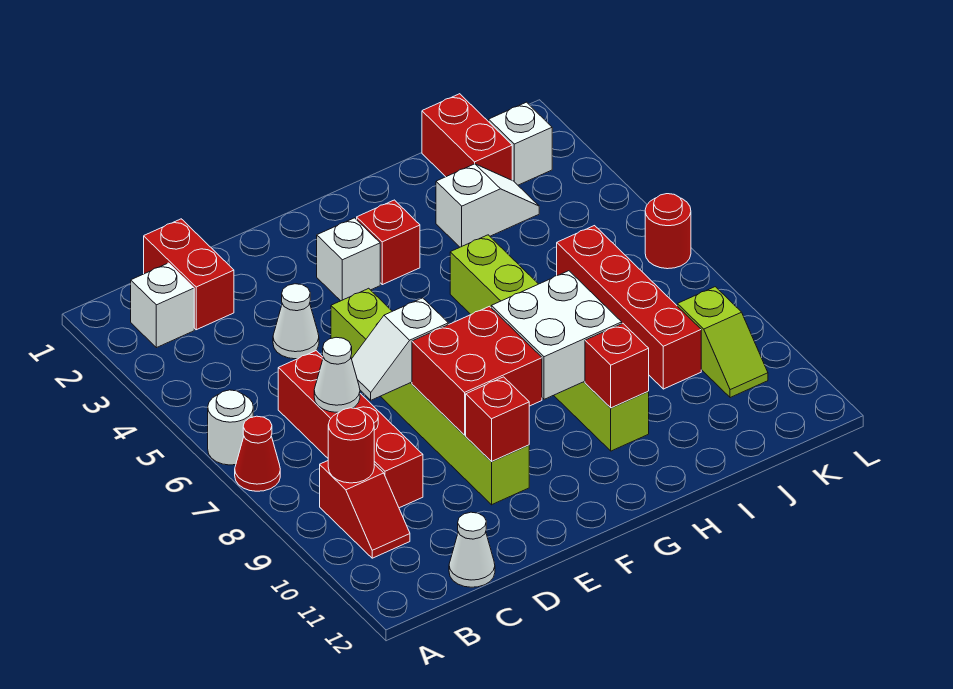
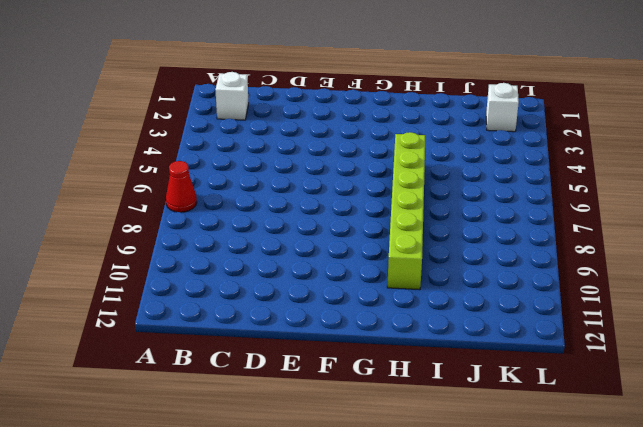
none -> white round brick A6 level 1
none -> red slope B9:B10 level 1 top 9
none -> red brick C1:C2 level 1

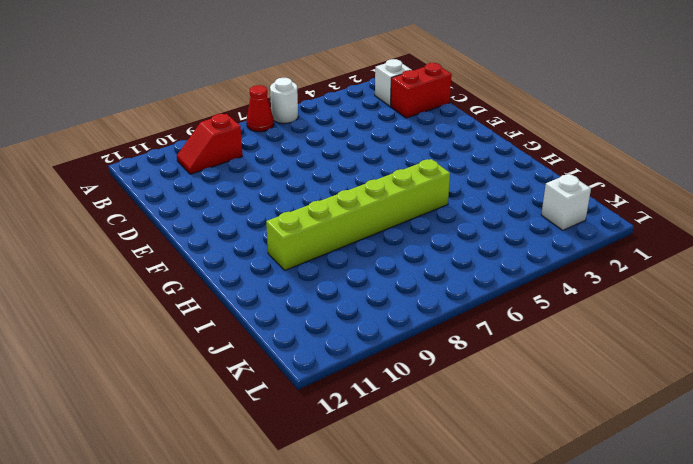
none -> red brick C6:C9 level 1
none -> white cone C12 level 1
none -> white cone D4 level 1

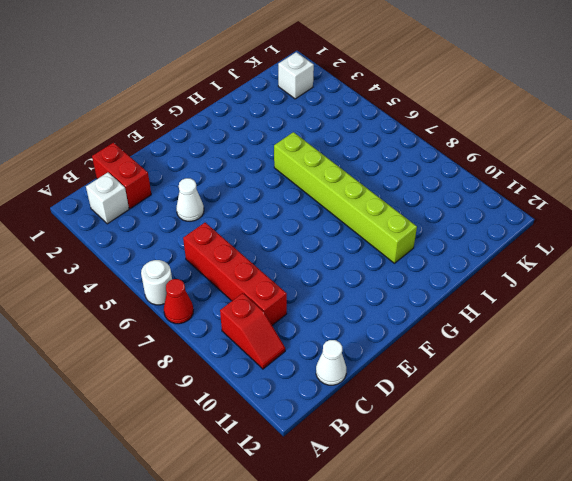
none -> lime brick E5:E10 level 1
none -> white brick F3 level 1
none -> red brick G3 level 1

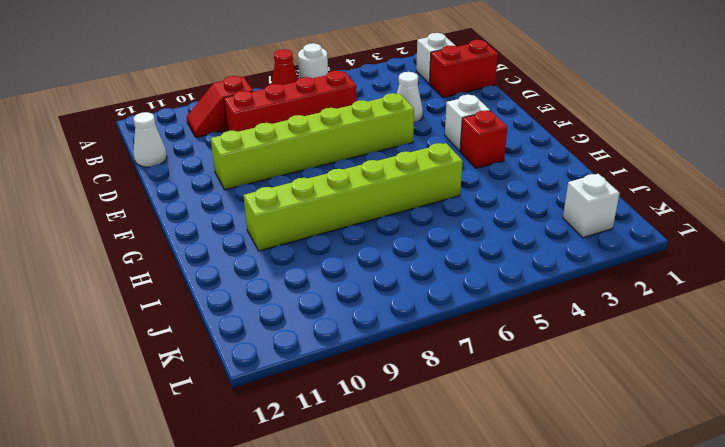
none -> white slope I3:J3 level 1 top I
none -> red brick J1:J2 level 1
none -> red brick J6:J9 level 1

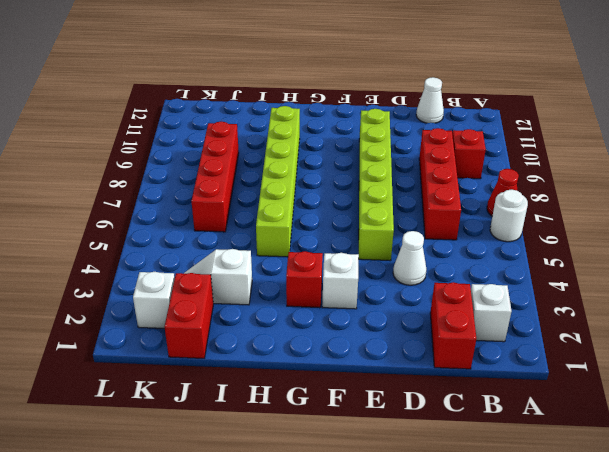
none -> lime slope K9:K10 level 1 top 9
none -> red round brick L6 level 1
none -> red round brick B9 level 2

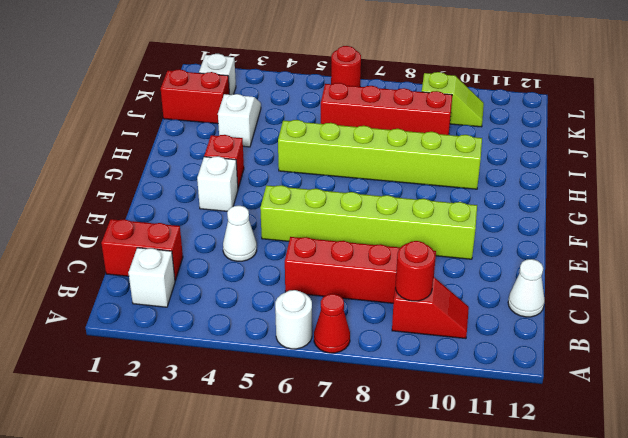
none -> white cone C7 level 2
none -> white slope D7:E7 level 2 top E
none -> red brick E8:F9 level 2

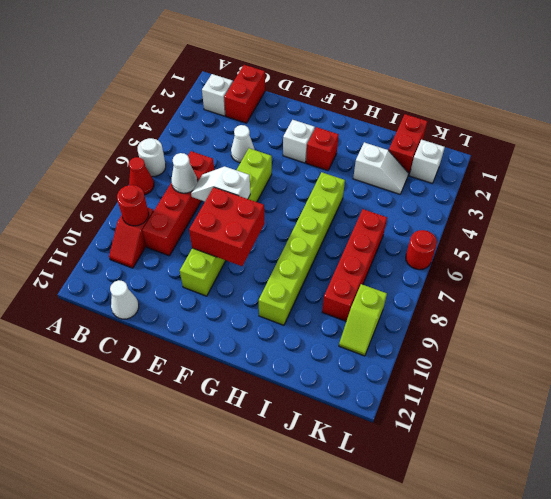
none -> red brick E10 level 2
none -> white brick G8:H9 level 2
none -> red brick H10 level 2

